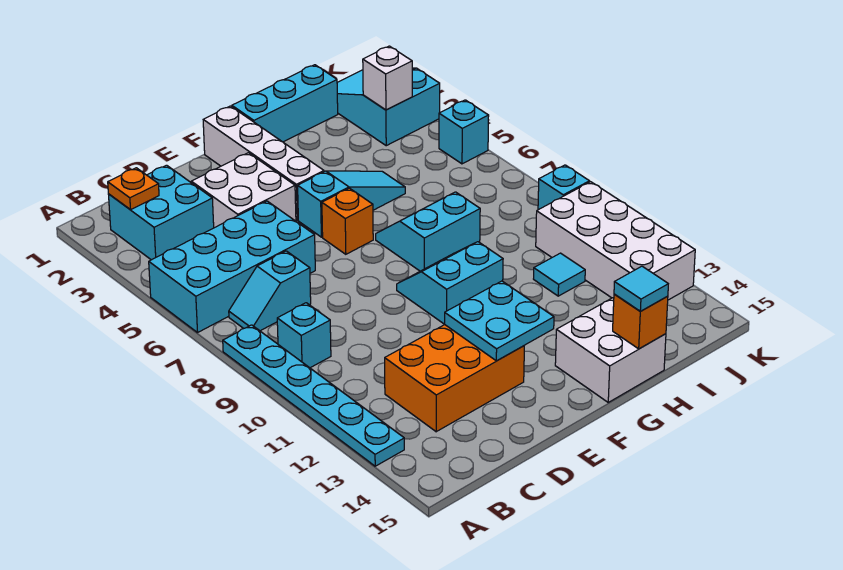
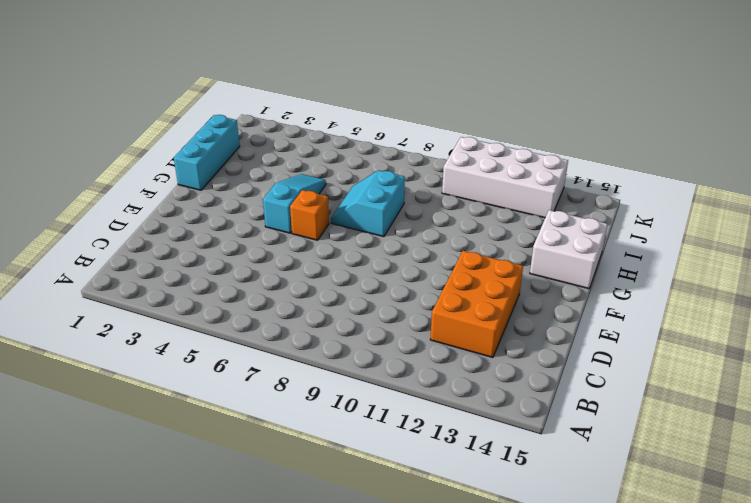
none -> cyan brick A5:D6 level 1
none -> cyan plate A8:A13 level 1
none -> cyan brick B2:C3 level 1

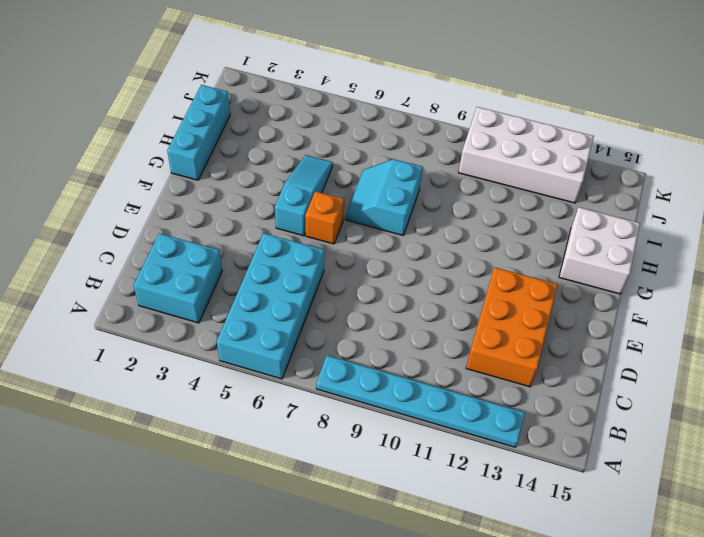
none -> cyan slope B7:C7 level 1 top C
none -> cyan brick B9 level 1
none -> white brick D3:E4 level 1

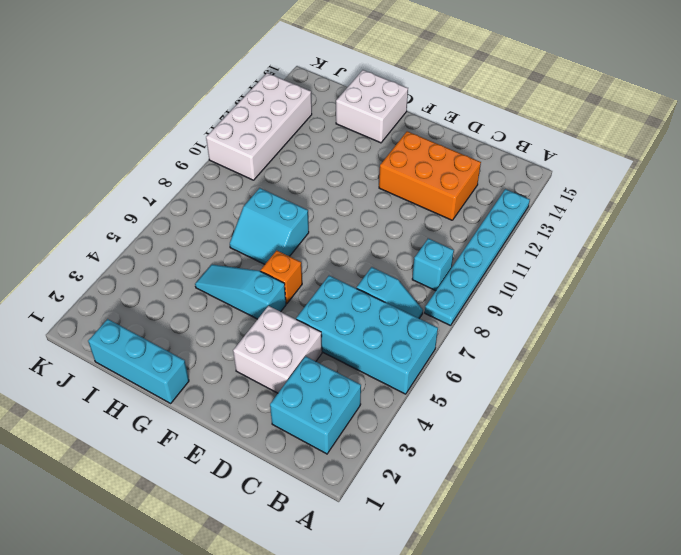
none -> white brick F1:F4 level 1
none -> cyan slope F9:G10 level 1 top 10
none -> cyan tile I11 level 1

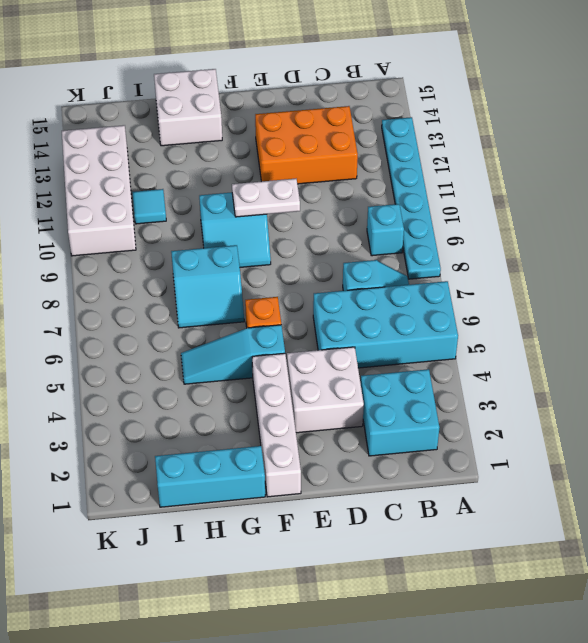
white plate E10:F10 level 2 -> none
none -> cyan slope J1:K3 level 1 top 3
none -> cyan brick K5 level 1
none -> cyan brick K9 level 1

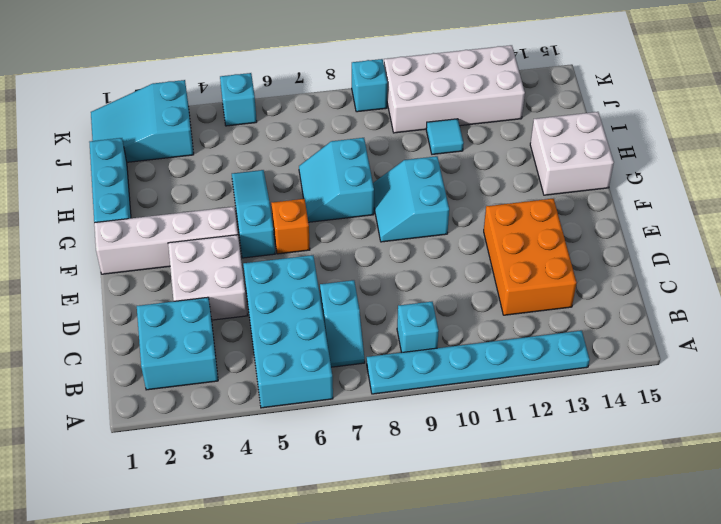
none -> orange plate B2 level 2
none -> cyan plate E12:F13 level 2
none -> orange brick H15 level 2

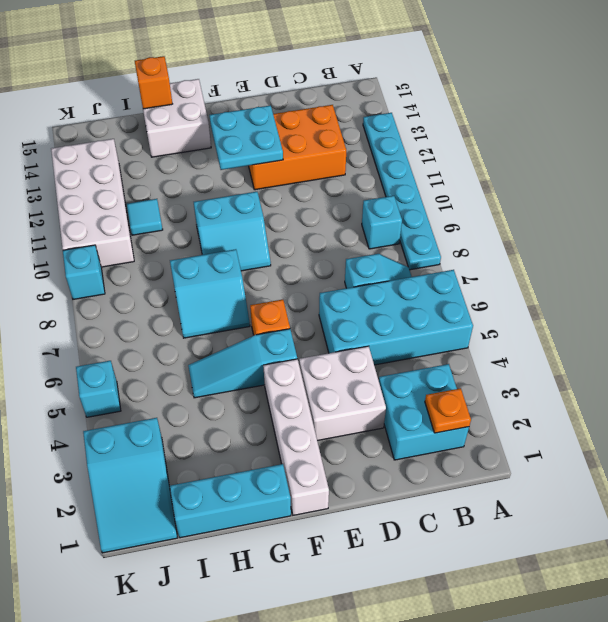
none -> white brick J3 level 2
none -> cyan tile H15 level 3

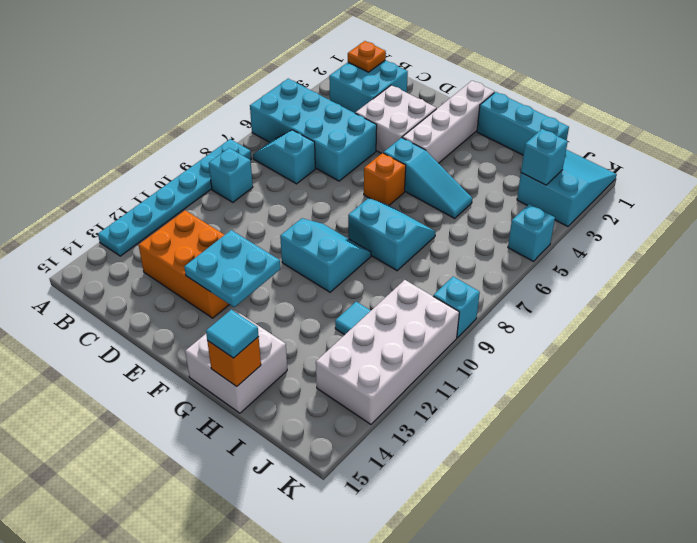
cyan brick J3 level 2 -> white brick J3 level 2

